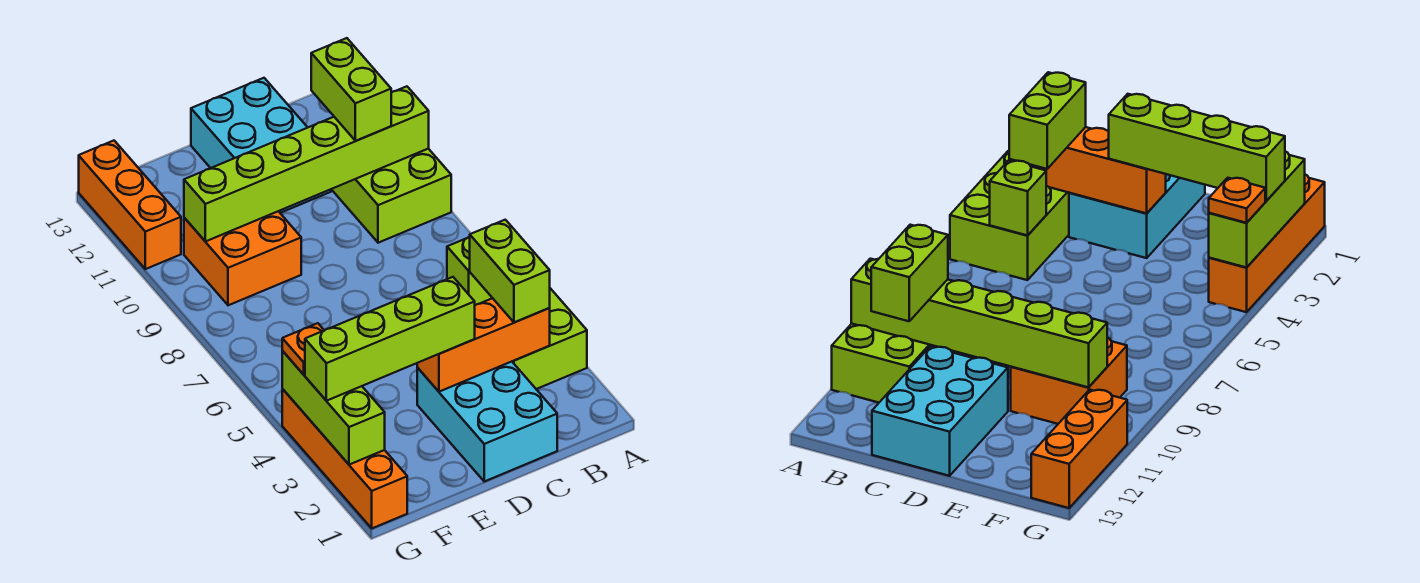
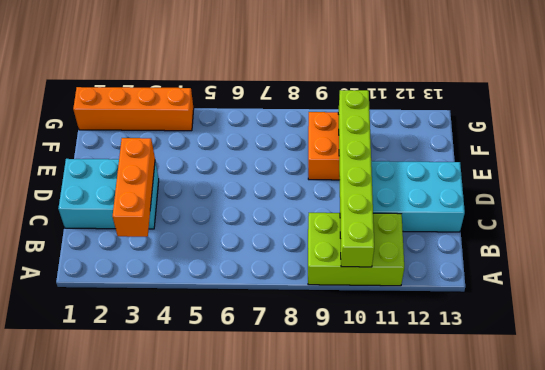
none -> lime brick A3:B5 level 1
none -> orange brick G11:G13 level 1
none -> lime brick B5 level 2

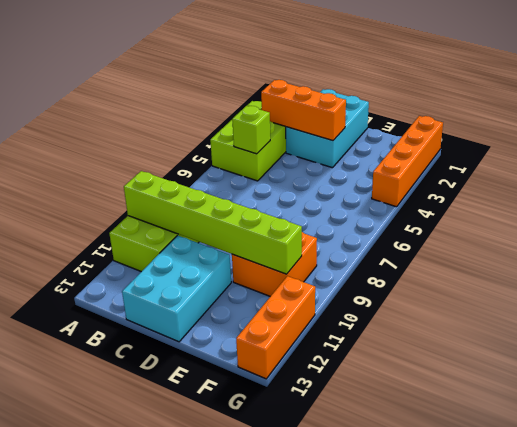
none -> lime brick G2:G4 level 2
none -> lime brick B3:B4 level 3
none -> lime brick B10:B11 level 3

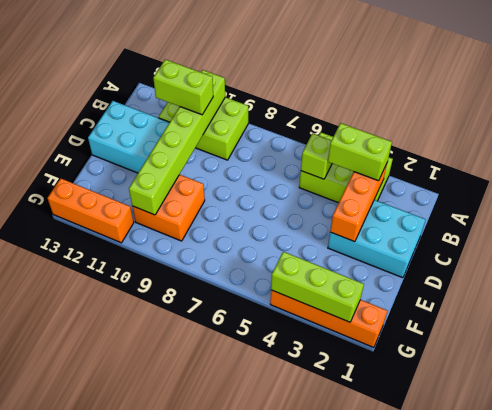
none -> lime brick D3:G3 level 3
none -> orange plate G4 level 3

